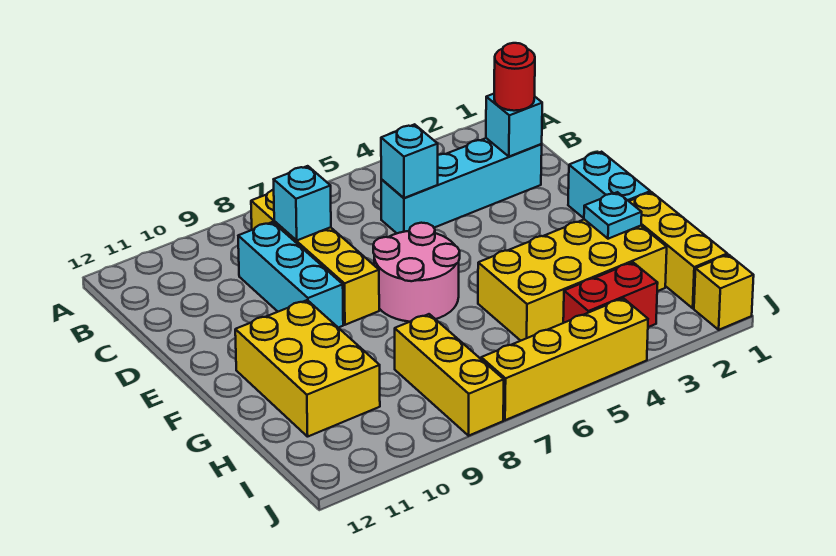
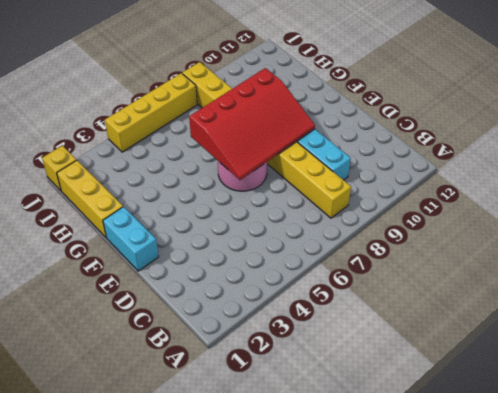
red slope E6:G9 level 2 top G -> none
none -> cyan brick C2:C5 level 1
none -> yellow brick F10:H11 level 1
none -> yellow brick G2:H5 level 1

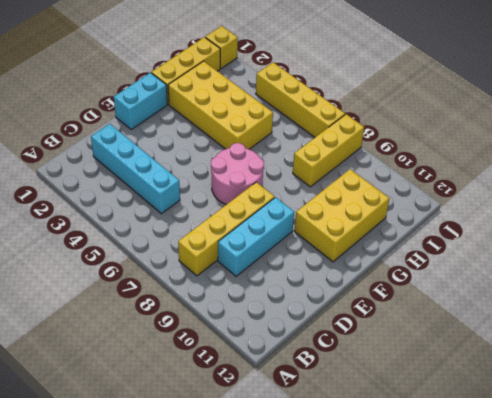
none -> red brick I3:I4 level 1
none -> cyan brick C2 level 2
none -> cyan brick C5 level 2

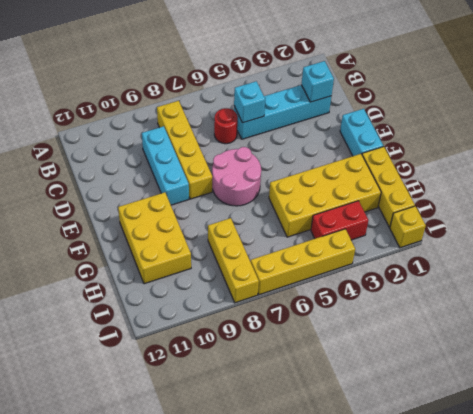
red round brick C6 level 1 -> red round brick C2 level 3
none -> cyan brick C8 level 2
none -> cyan plate G2 level 2

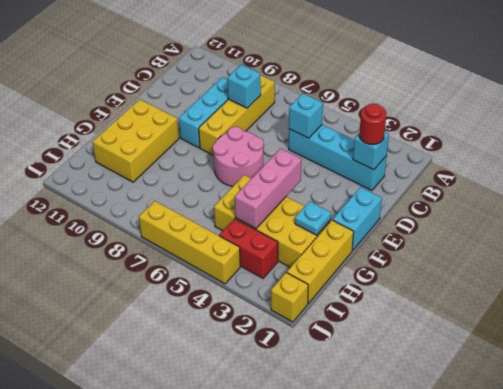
pink brick F4:H4 level 2 -> none
none -> yellow brick H8:J8 level 1

